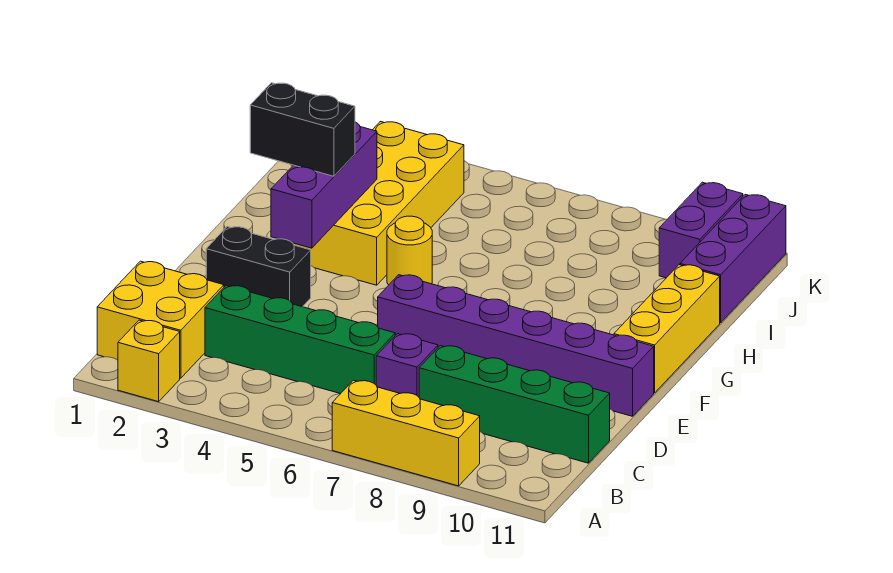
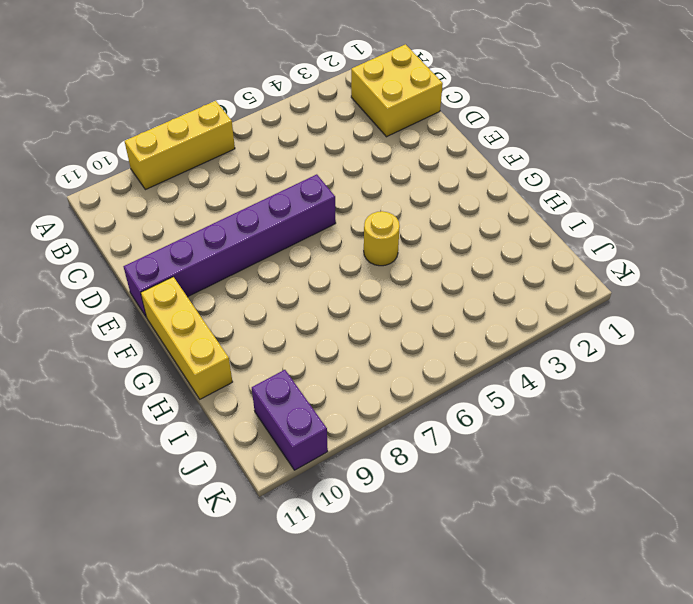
none -> yellow brick A2 level 1
none -> green brick C3:C6 level 1
none -> purple brick C7 level 1

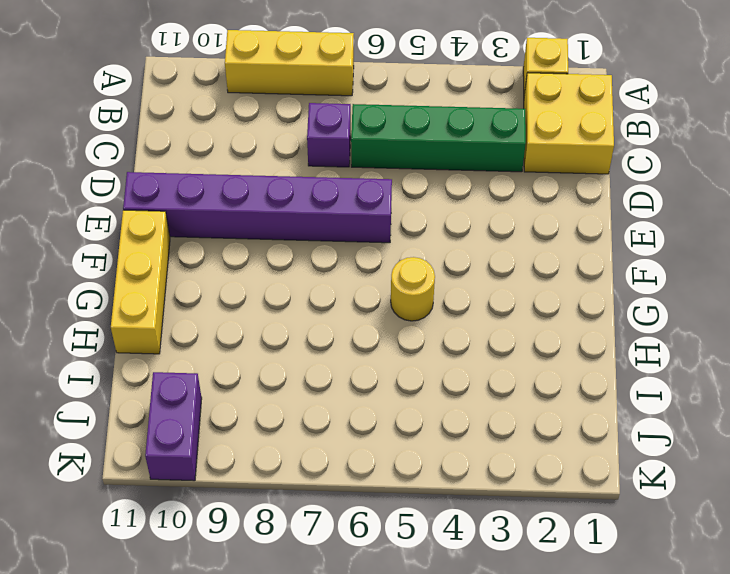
none -> green brick C8:C11 level 1
none -> black brick E2:E3 level 1
none -> yellow brick G3:J4 level 1

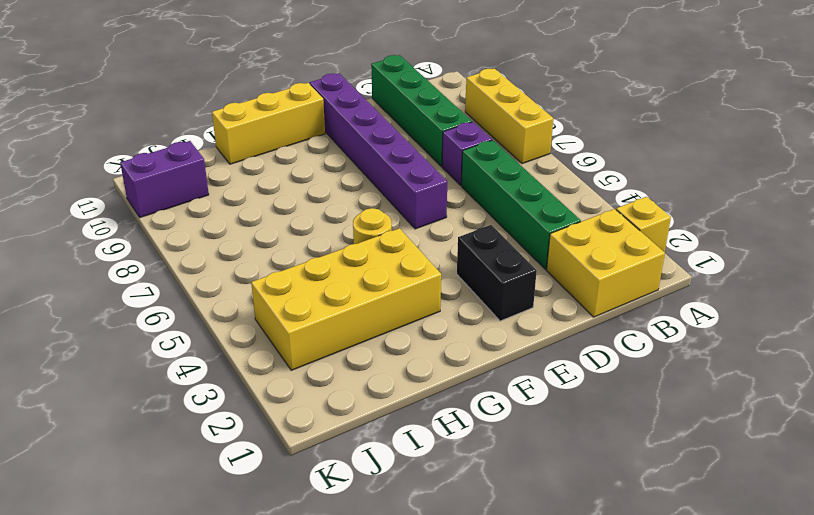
none -> purple brick I11:K11 level 1
none -> purple brick F3:H3 level 2
none -> black brick G2:G3 level 3

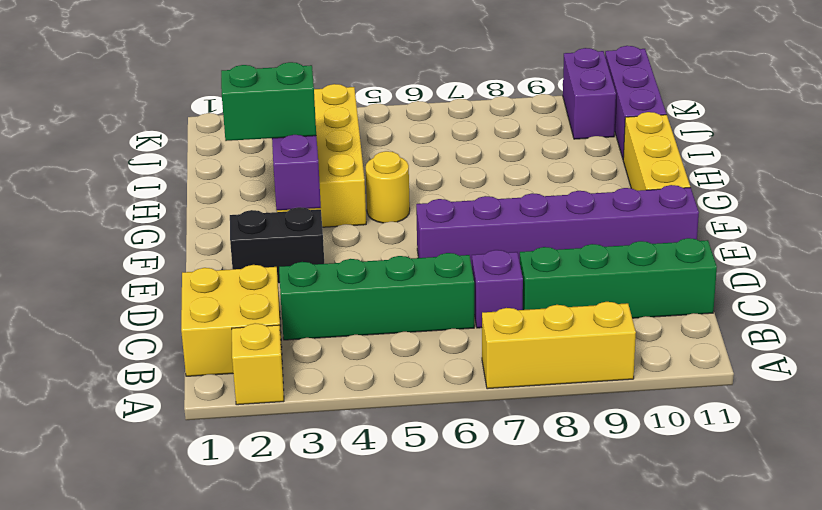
green brick G2:G3 level 3 -> black brick G2:G3 level 3

